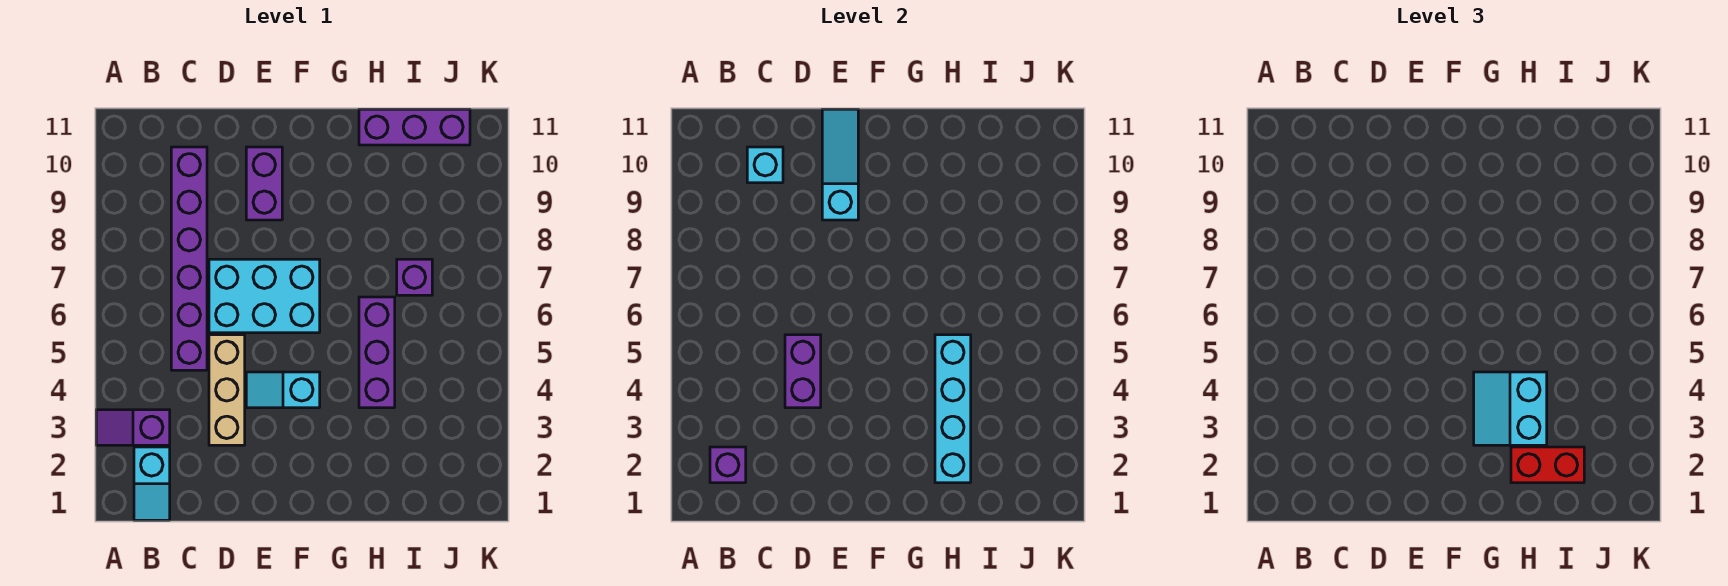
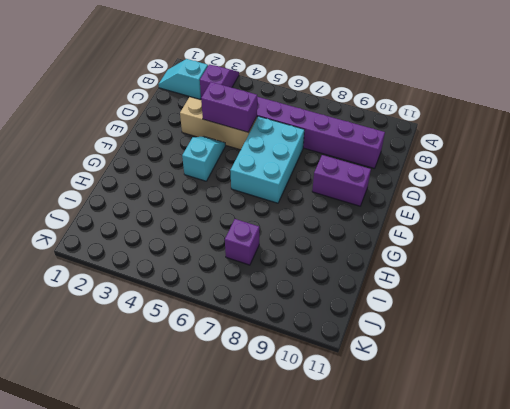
none -> purple brick H4:H6 level 1
none -> purple brick H11:J11 level 1
none -> purple brick B2 level 2

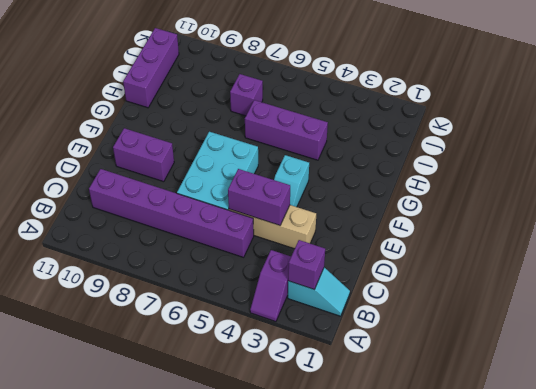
none -> cyan brick C10 level 2
none -> cyan slope E9:E11 level 2 top 9
none -> cyan brick H2:H5 level 2

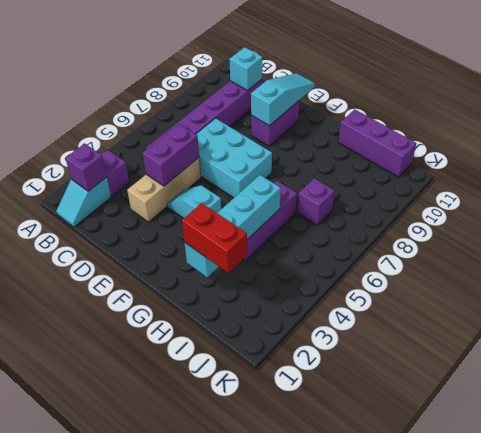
none -> cyan slope G3:H4 level 3 top H

